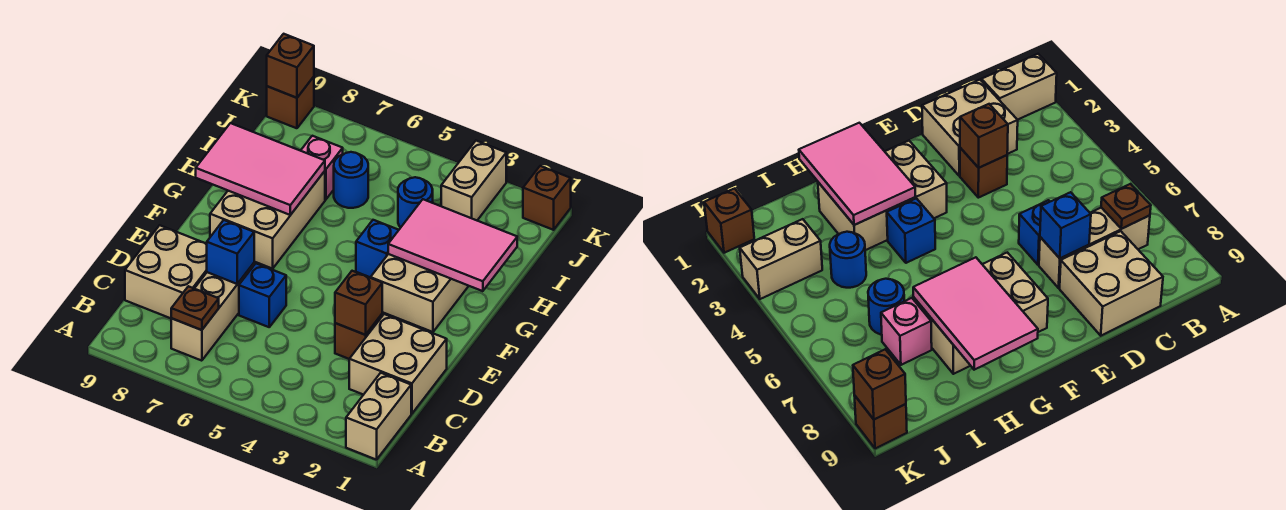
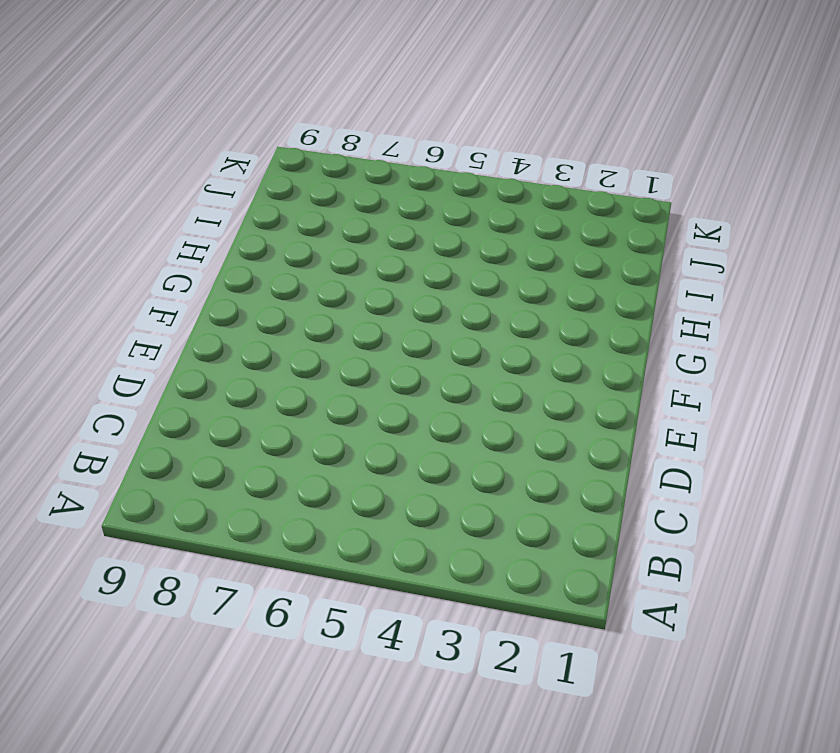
none -> tan brick A1:B1 level 1
none -> tan brick B7:D7 level 1
none -> tan brick C1:D2 level 1

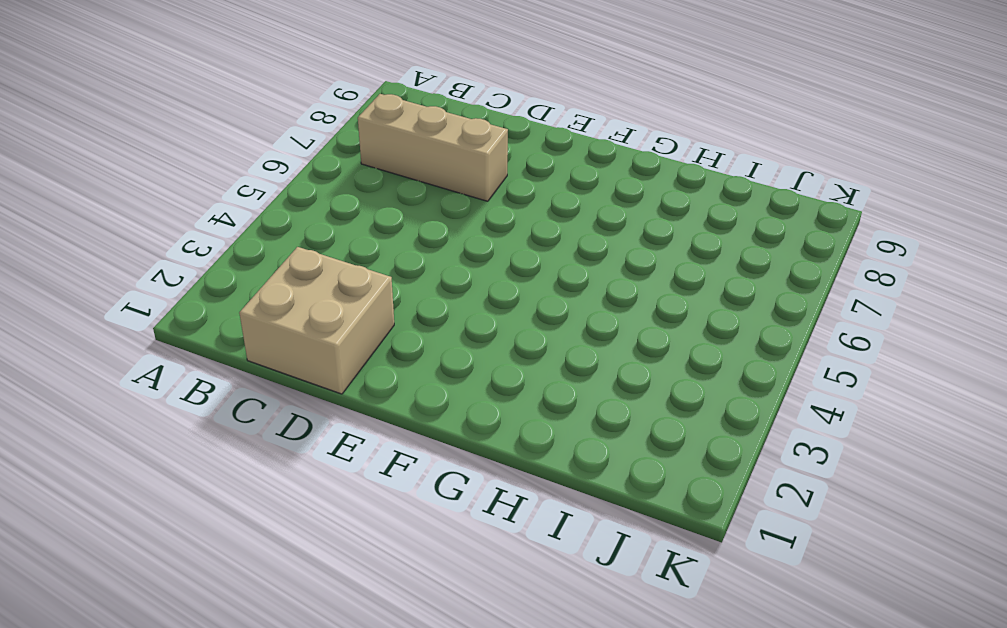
none -> tan brick A1:B1 level 1
none -> tan brick C8:D9 level 1
none -> brown brick D3 level 1

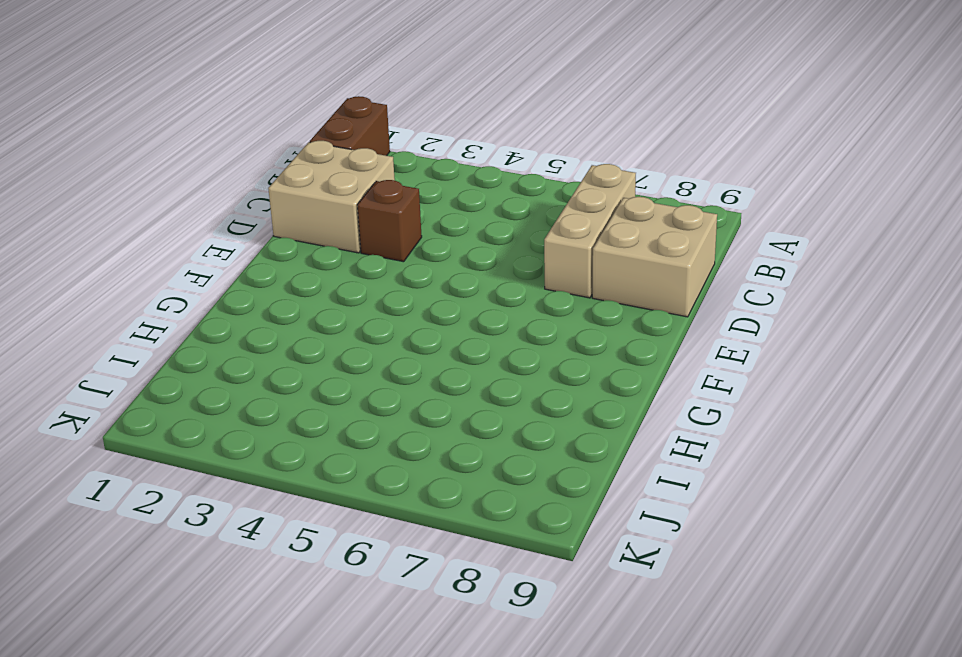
brown brick A1:B1 level 1 -> tan brick A1:B1 level 1
none -> blue brick D6 level 1
none -> tan brick F2:H3 level 1
none -> tan brick F7:H8 level 1

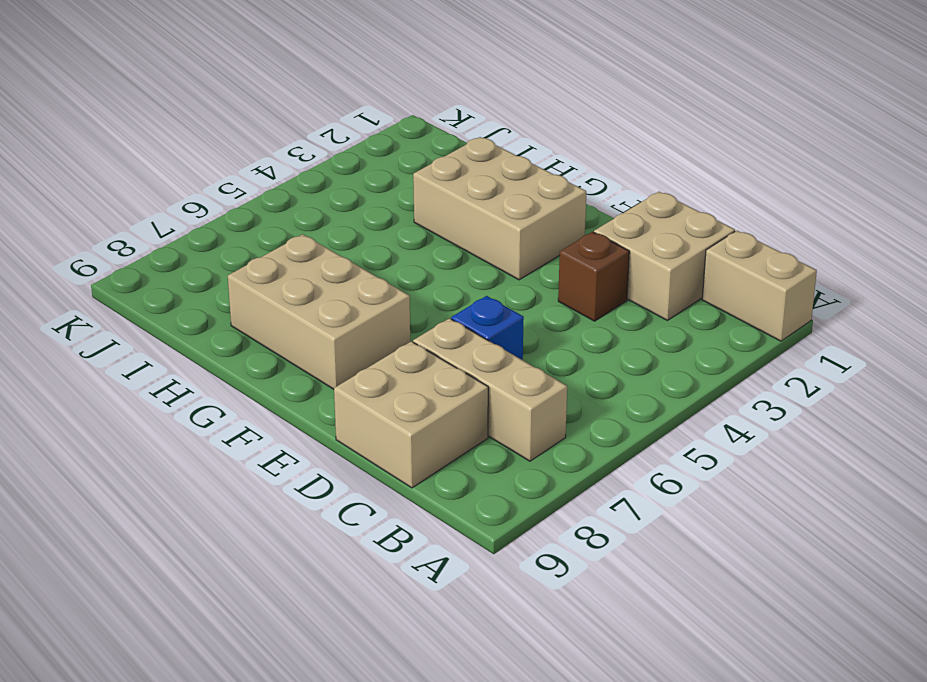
none -> blue brick G4 level 1
none -> blue round brick I4 level 1
none -> blue round brick I6 level 1

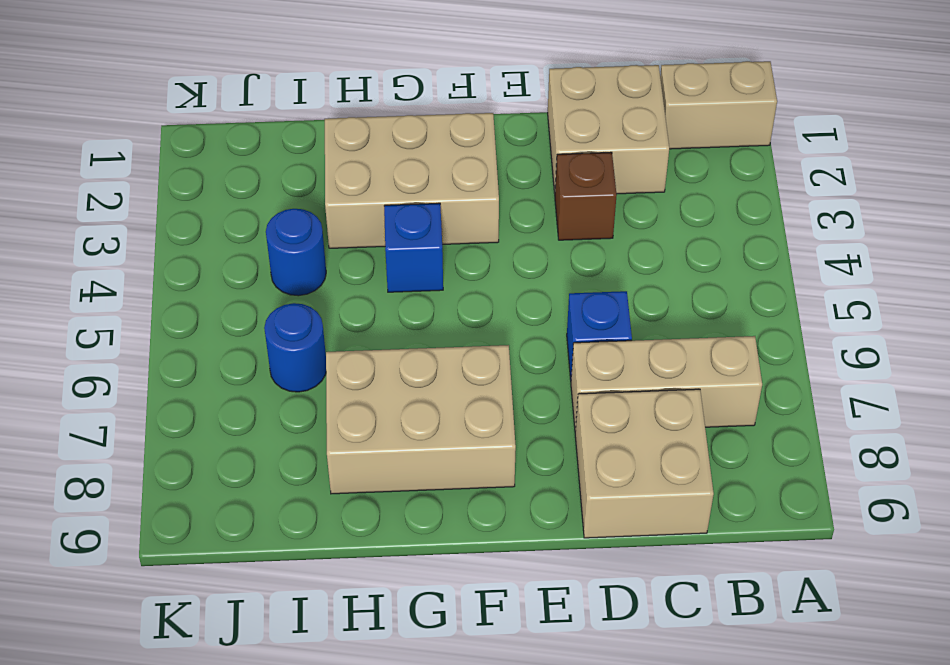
none -> pink brick I7 level 1
none -> tan brick J3:K3 level 1
none -> brown brick K1 level 1

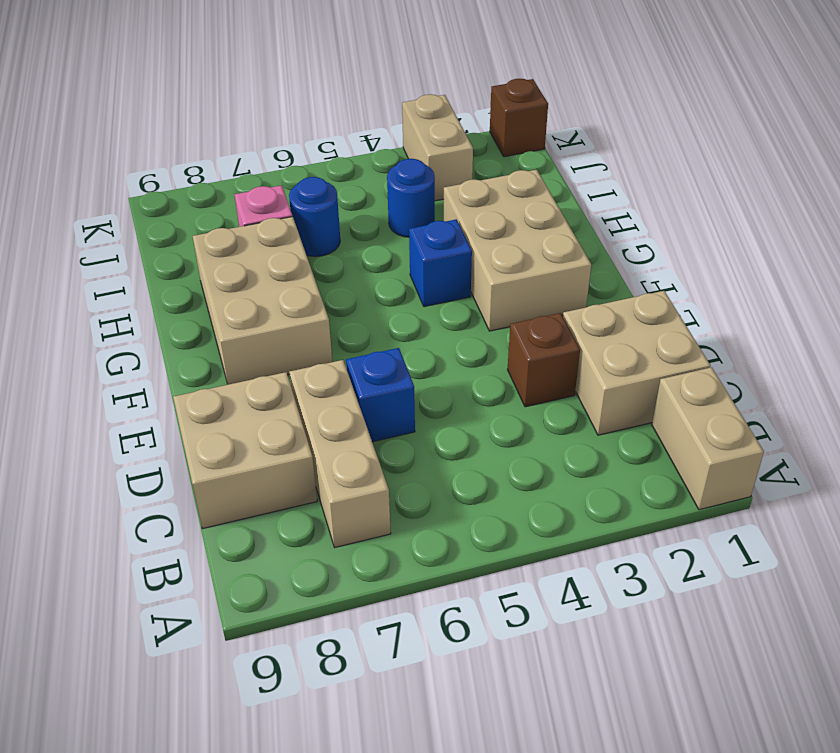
none -> brown brick K9 level 1
none -> brown plate B7 level 2
none -> brown brick D3 level 2

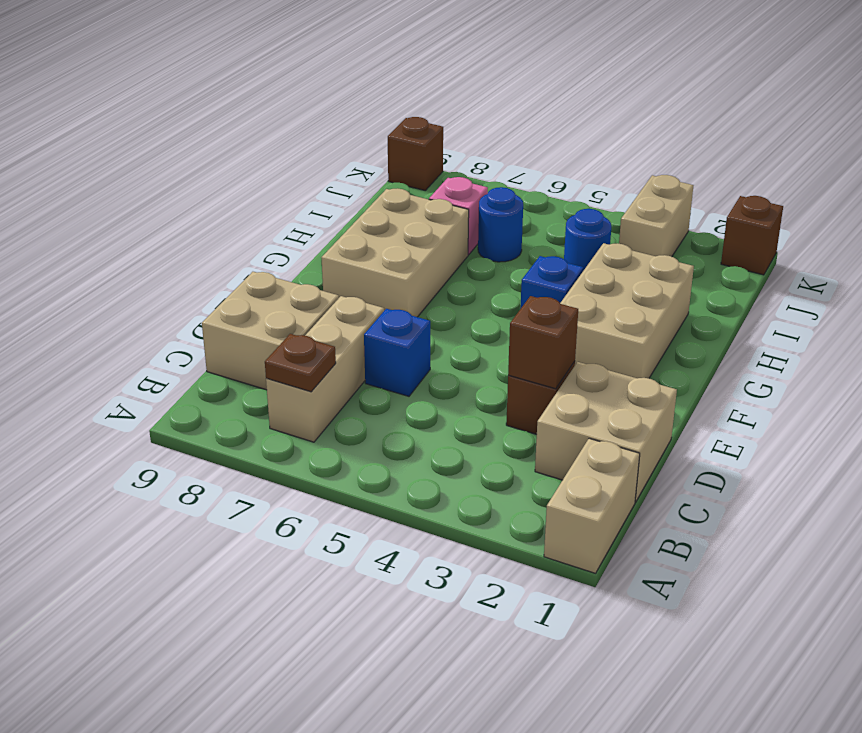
none -> blue brick D7 level 2
none -> pink tile G1:H3 level 2
none -> pink tile G7:H9 level 2

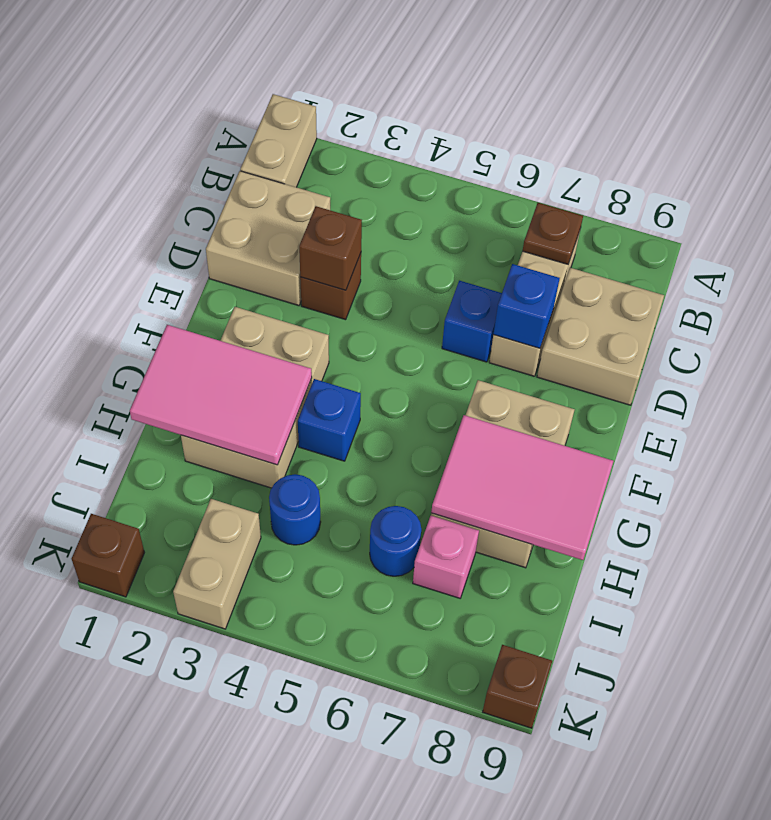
none -> brown brick K9 level 2

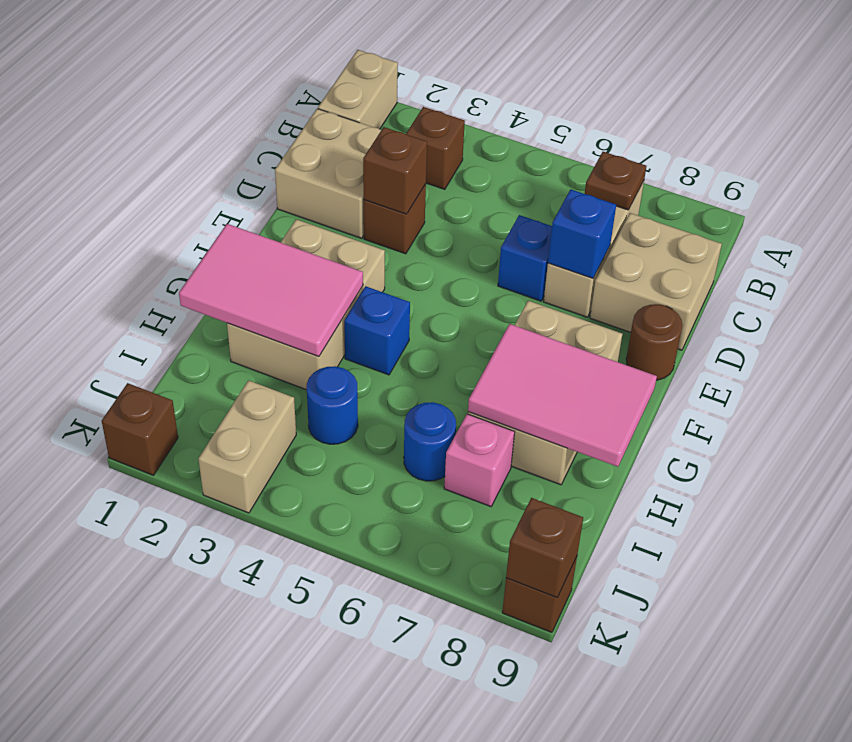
brown brick B3 level 1 -> none
brown round brick E9 level 1 -> none

